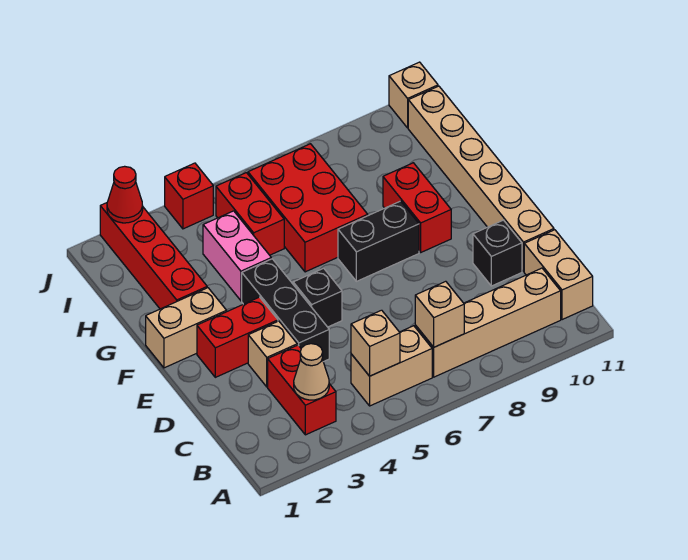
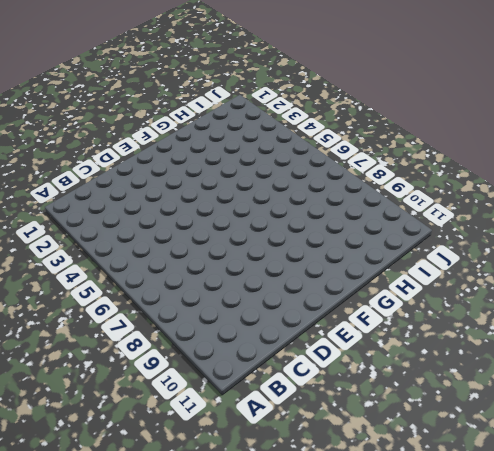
none -> red brick B3:C3 level 1
none -> tan brick B5:B6 level 1
none -> tan brick B7:B10 level 1

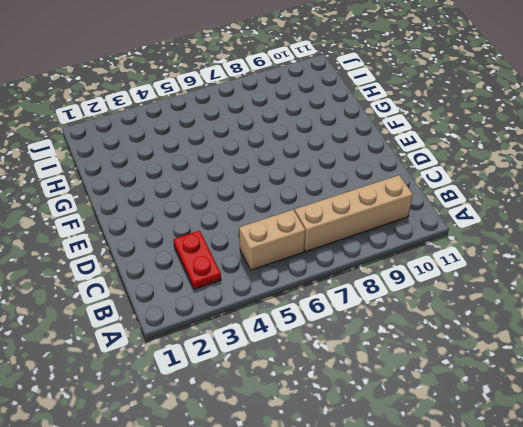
red plate B3:C3 level 1 -> red brick B3:C3 level 1
none -> tan brick B11:C11 level 1
none -> tan brick D3 level 1
none -> black brick D4:F4 level 1

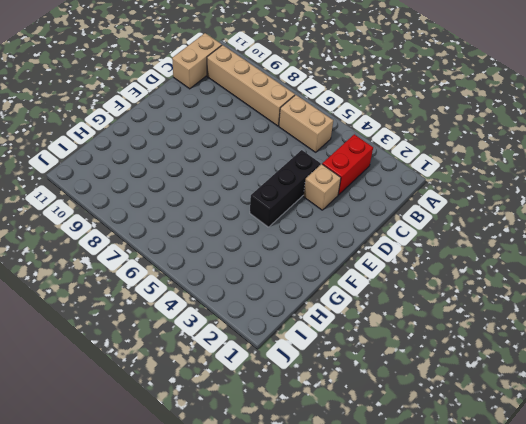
none -> black brick D10 level 1
none -> tan brick D11:I11 level 1
none -> red brick E2:E3 level 1

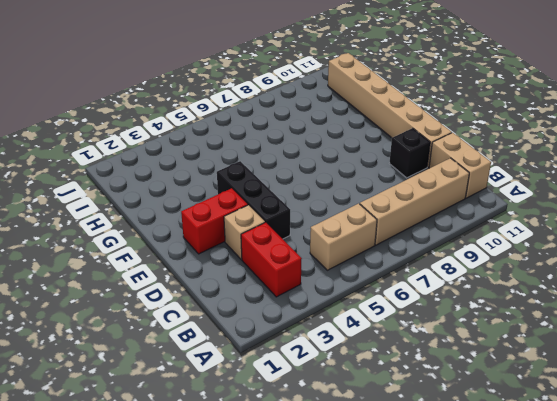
none -> black brick E5 level 1
none -> tan brick F1:F2 level 1
none -> black brick F7:F8 level 1

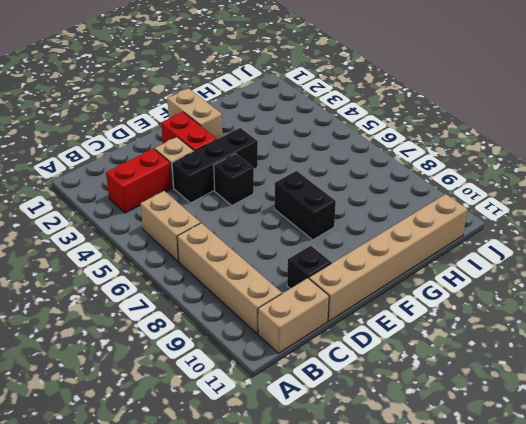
none -> red brick F9:G9 level 1
none -> red brick G2:J2 level 1
none -> pink brick G4:H4 level 1

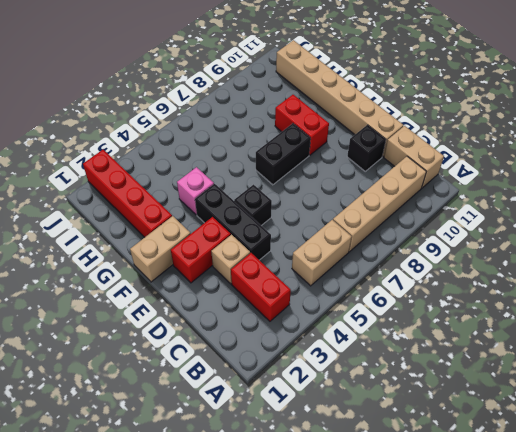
pink brick G4 level 1 -> pink brick G4:H4 level 1
none -> red brick G6:I7 level 1
none -> red brick H5:I5 level 1
none -> red brick J4 level 1

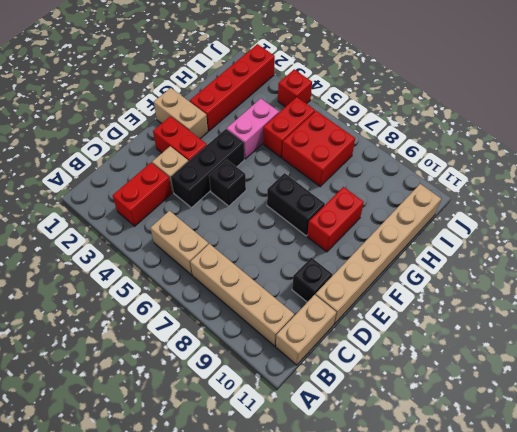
red brick H6:I7 level 1 -> red brick G6:I7 level 1
none -> tan brick J11 level 1
none -> tan cone B3 level 2
none -> tan brick B5 level 2

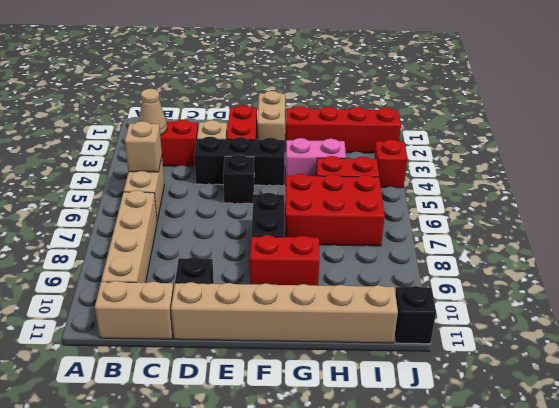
black brick J11 level 1 -> tan brick J11 level 1
none -> tan brick B7 level 2
none -> red cone J2 level 2

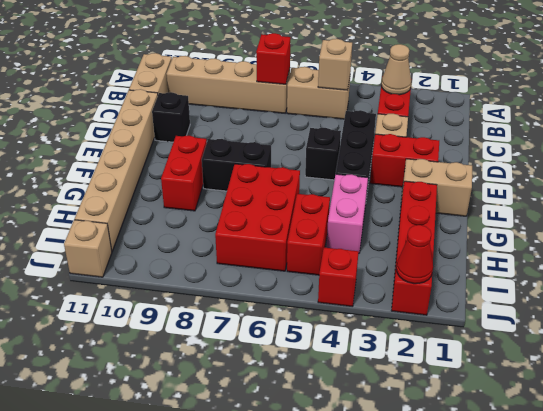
red brick B7 level 2 -> tan brick B7 level 2

